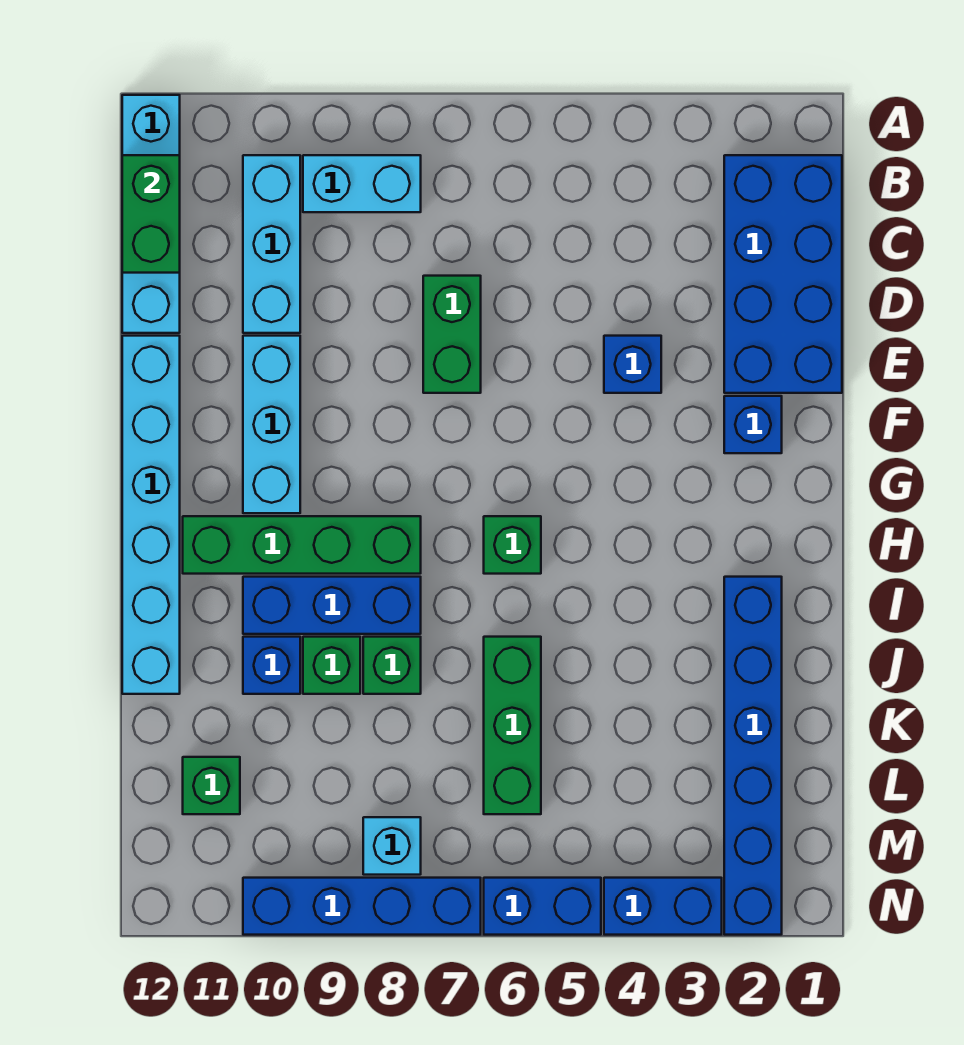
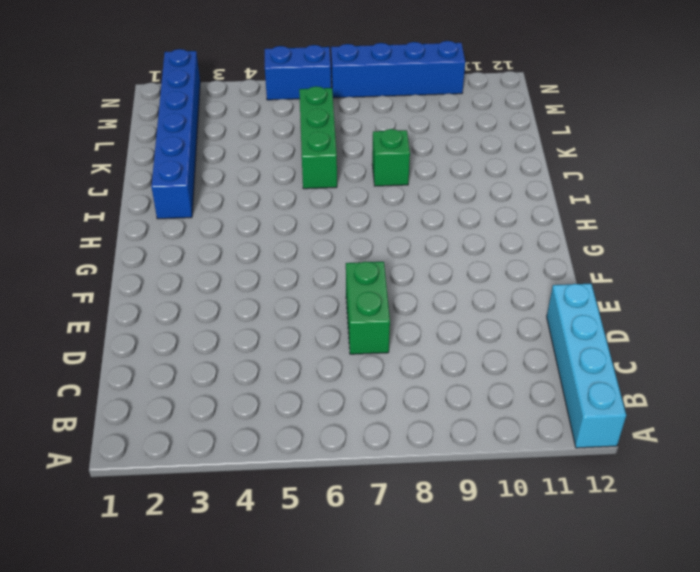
none -> blue brick B1:E2 level 1
none -> cyan brick B8:B9 level 1
none -> cyan brick B10:D10 level 1

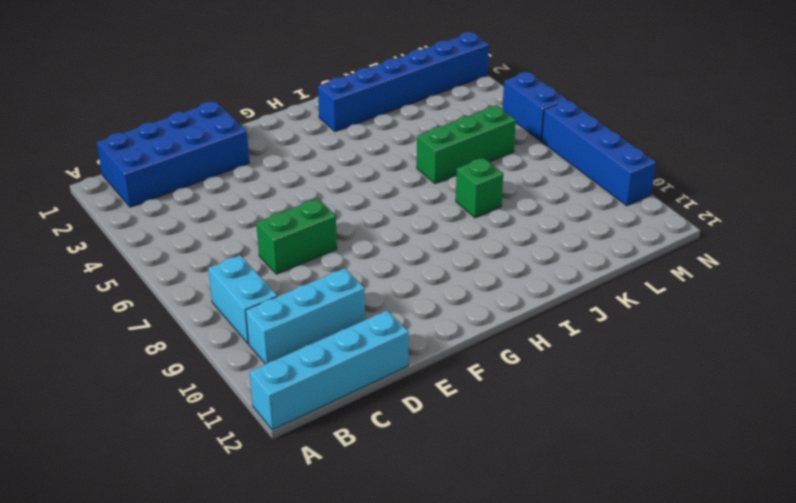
none -> blue brick E4 level 1
none -> cyan brick E10:G10 level 1
none -> cyan brick E12:J12 level 1

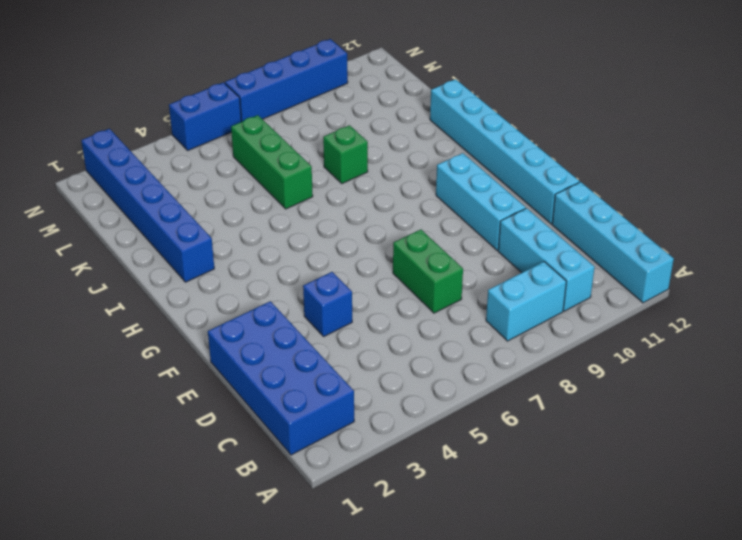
none -> blue brick F2 level 1
none -> green brick H6 level 1
none -> green brick H8:H11 level 1

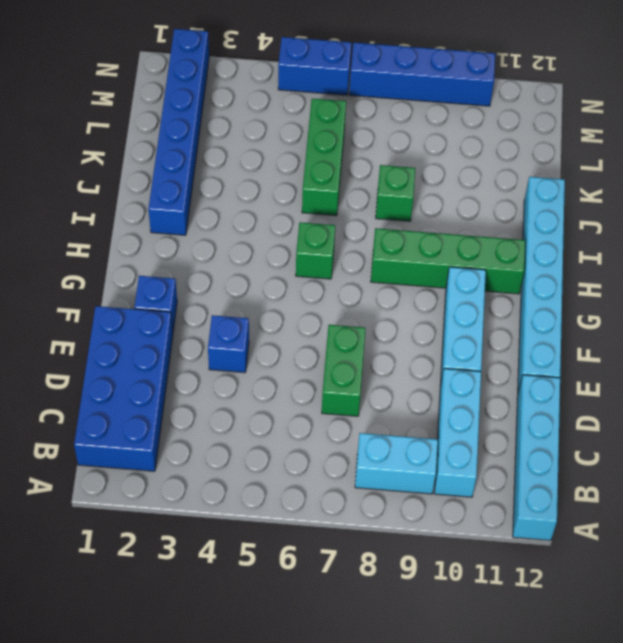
none -> blue brick I8:I10 level 1
none -> green brick J9 level 1
none -> blue brick J10 level 1

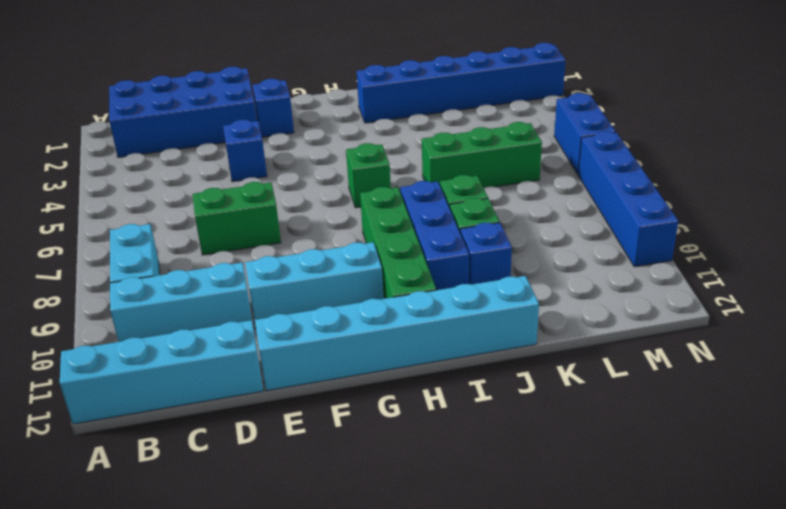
none -> green brick L11 level 1
none -> cyan brick M8 level 1
none -> blue brick N3:N4 level 1

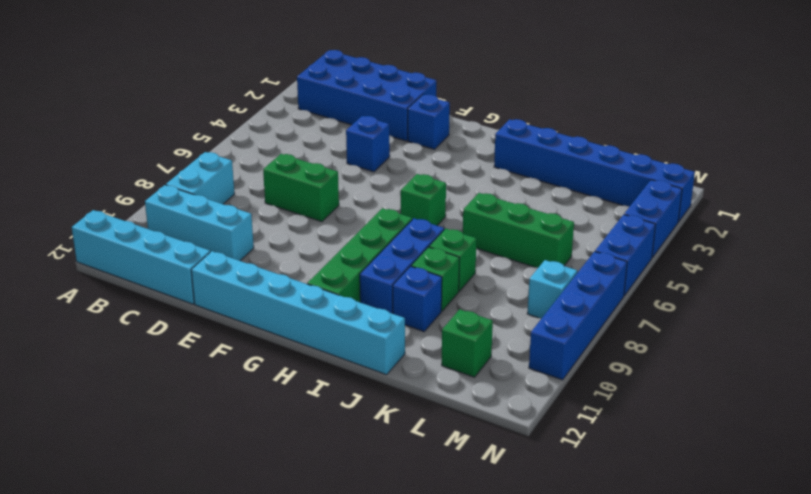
none -> cyan brick E10:G10 level 1
none -> green brick B12:C12 level 2

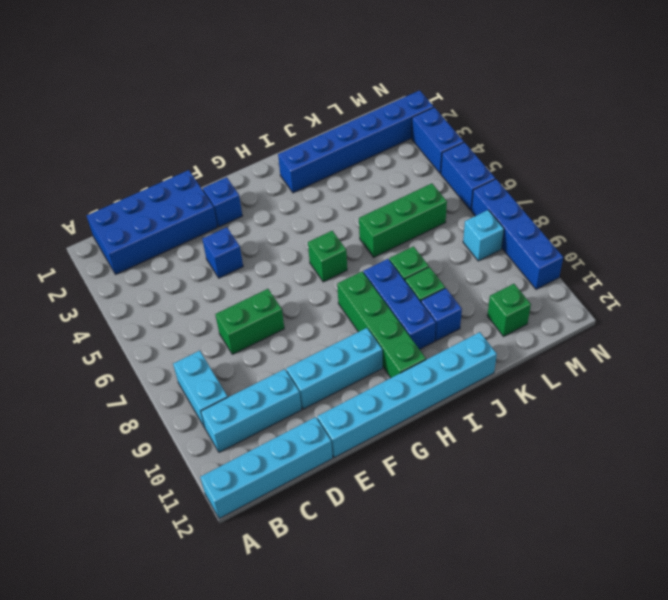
none -> green brick B12:C12 level 2

